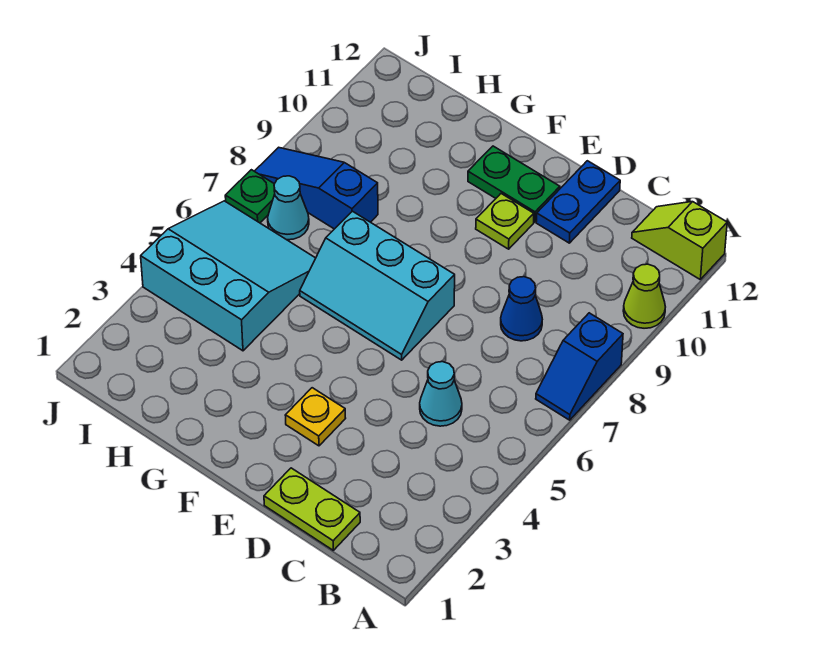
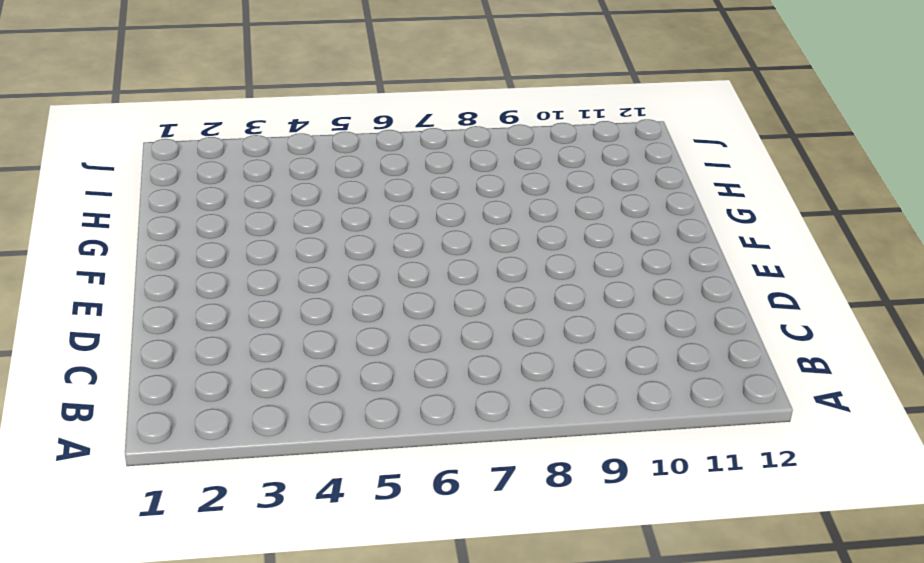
none -> blue slope A7:A8 level 1 top 8
none -> lime cone A10 level 1
none -> lime slope A12:B12 level 1 top A

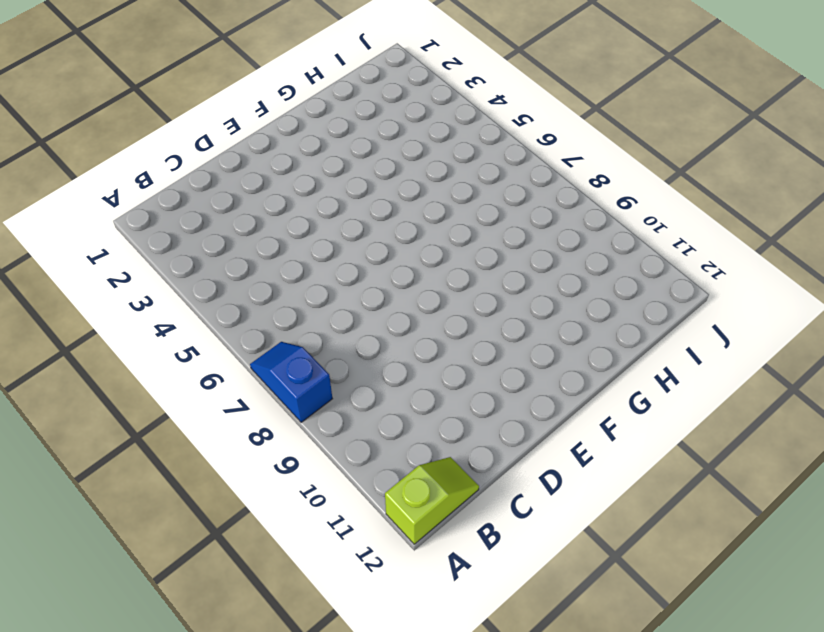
none -> lime cone A10 level 1
none -> lime plate C1:D1 level 1
none -> cyan cone C5 level 1

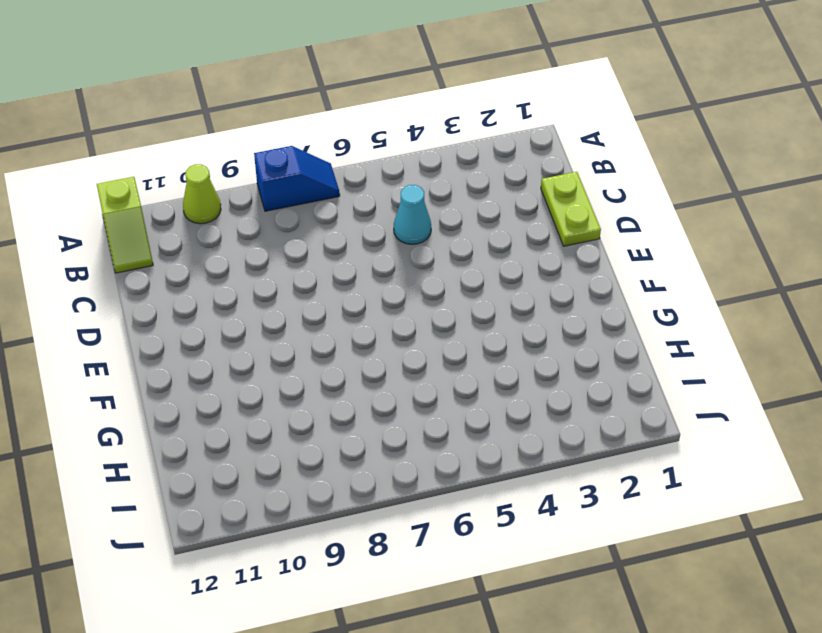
none -> blue cone C8 level 1
none -> blue plate D11:D12 level 1
none -> yellow plate E3 level 1

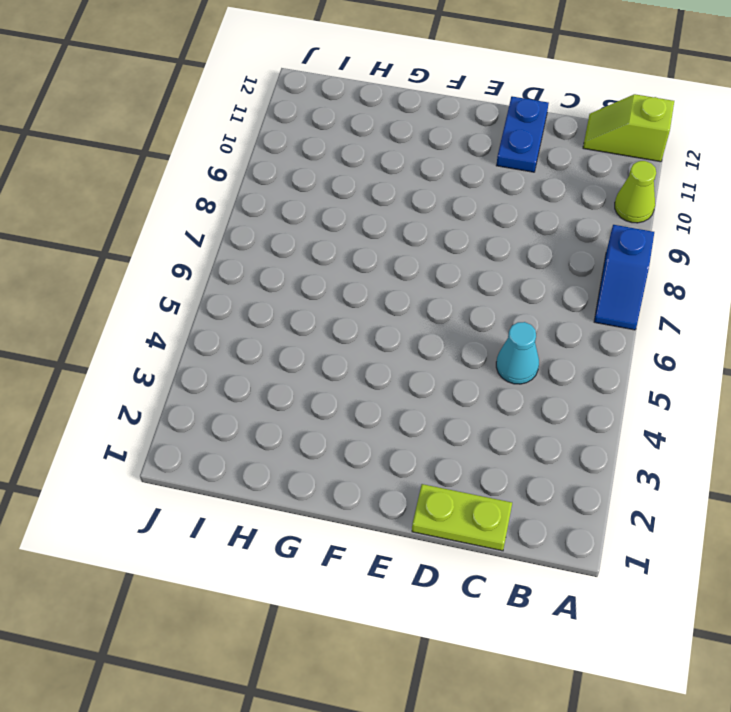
none -> blue cone C8 level 1
none -> yellow plate E3 level 1
none -> cyan slope E6:G7 level 1 top 7

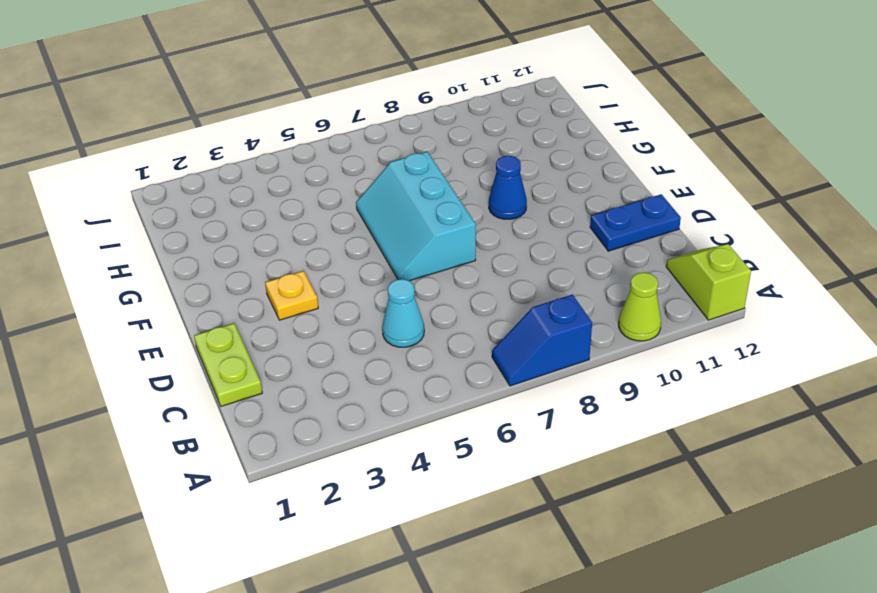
blue cone F9 level 1 -> blue cone C8 level 1
none -> lime plate E10 level 1
none -> green plate E11:F11 level 1
none -> cyan slope H4:J6 level 1 top 4

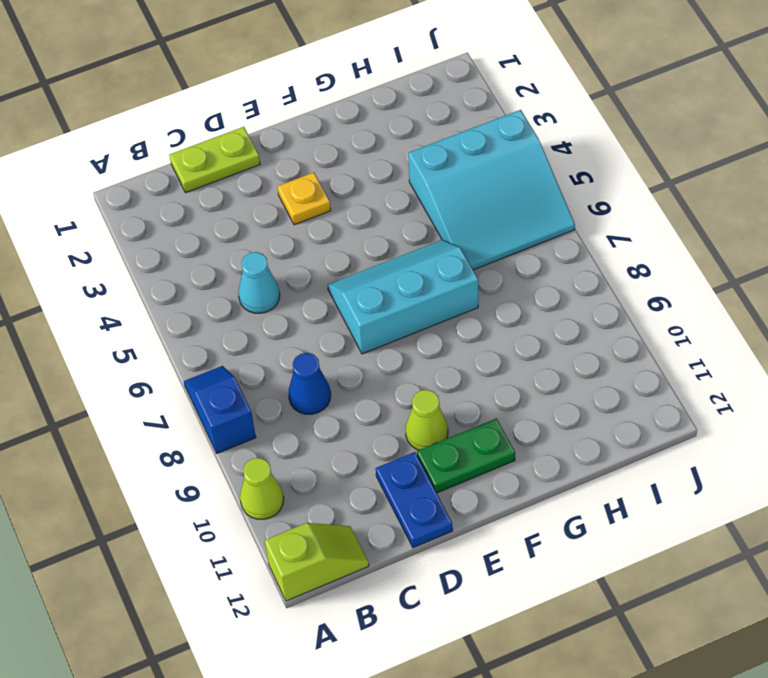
lime cone E10 level 1 -> lime plate E10 level 1
none -> blue slope H8:J8 level 1 top H
none -> cyan cone I7 level 1
none -> green plate J7 level 1

